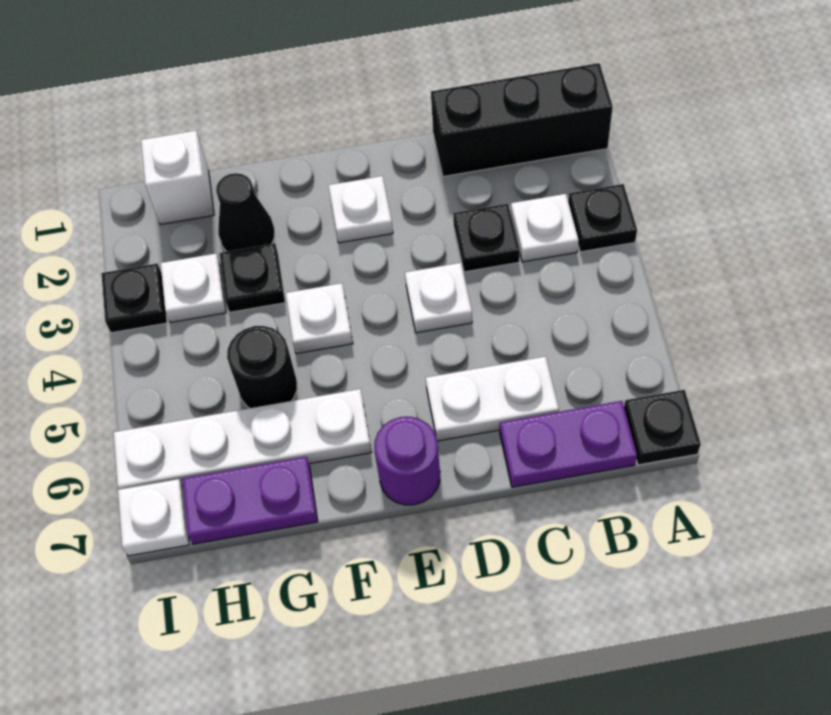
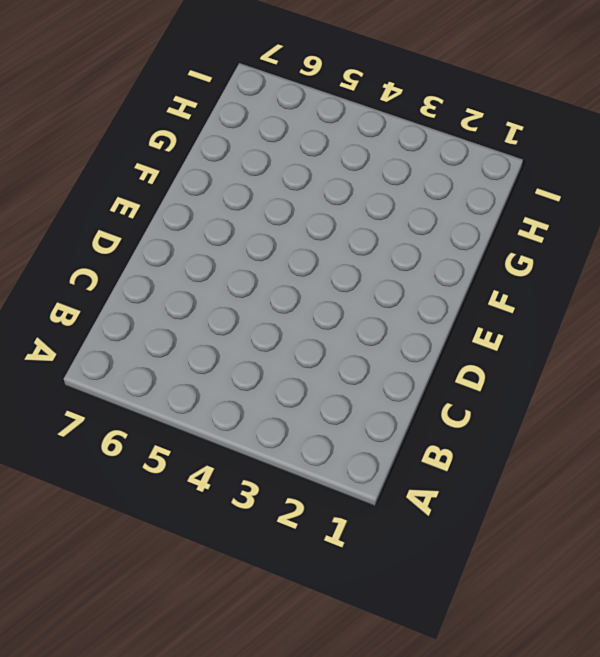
none -> black brick A1:C1 level 1
none -> black plate A3 level 1
none -> black plate A7 level 1

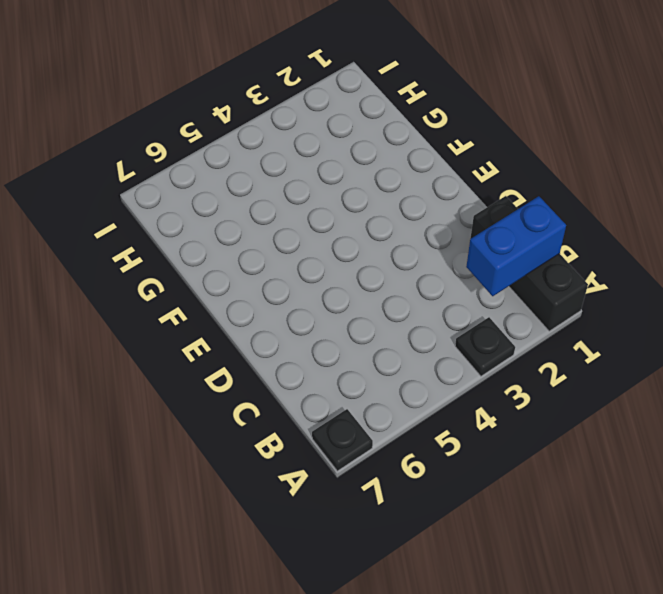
blue brick B1:B2 level 2 -> none
none -> white plate B3 level 1
none -> purple plate B7:C7 level 1
none -> black plate C3 level 1

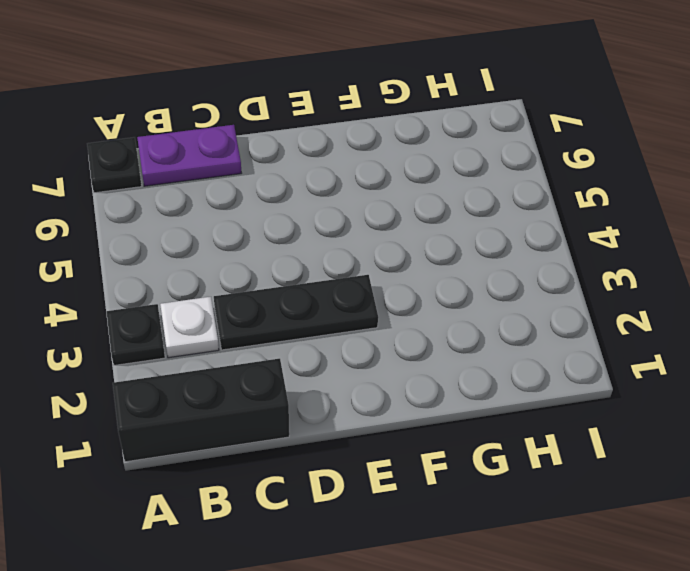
black plate C3:E3 level 1 -> black plate C3 level 1
none -> white plate C6:D6 level 1
none -> white plate D4 level 1
none -> white plate E2 level 1

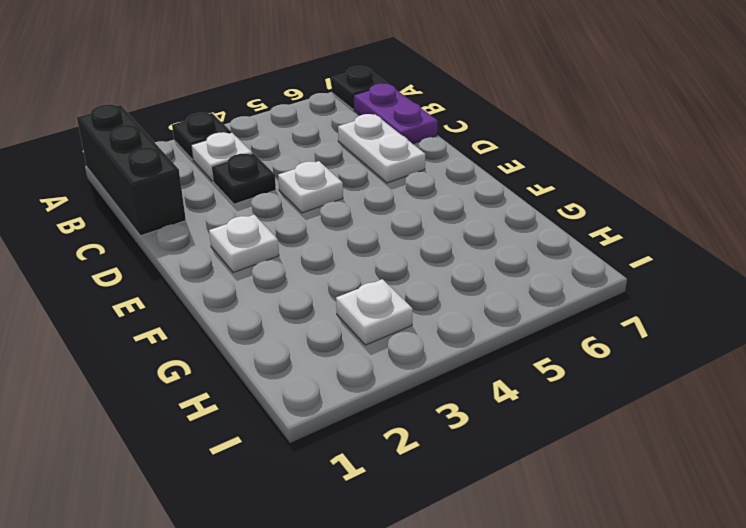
none -> purple round brick E7 level 1
none -> white plate F4 level 1
none -> white plate F6:I6 level 1

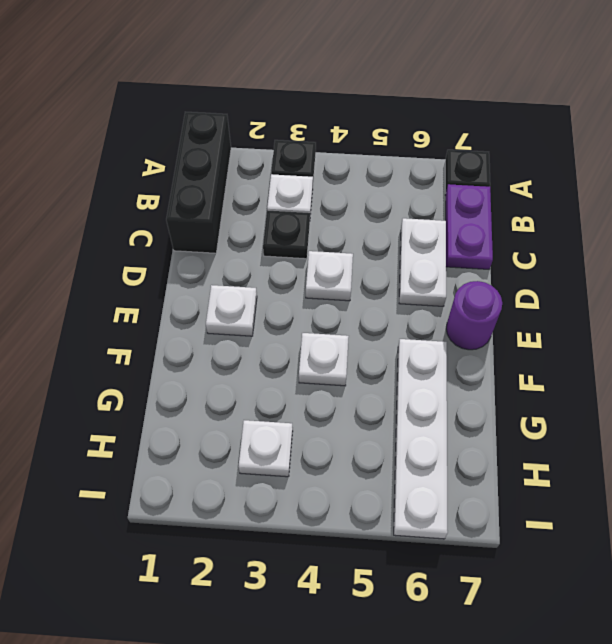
none -> black cone G2 level 1
none -> black plate G3 level 1
none -> black round brick G5 level 1

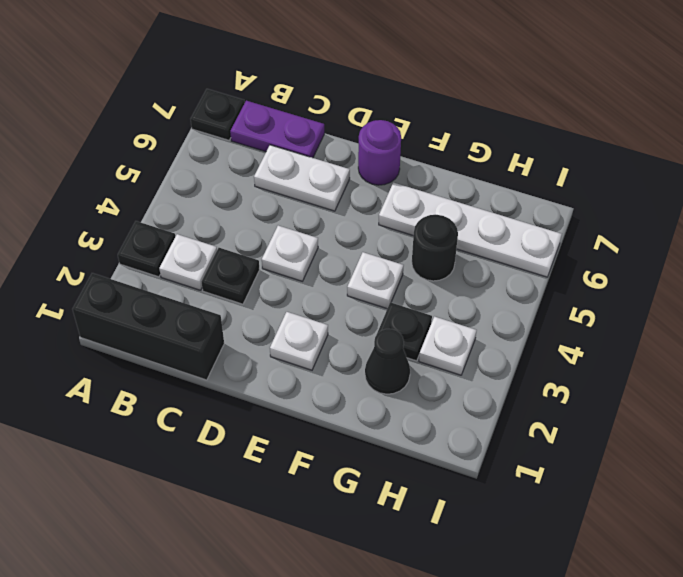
none -> purple plate G7:H7 level 1
none -> white brick H1 level 1
none -> black plate I3 level 1

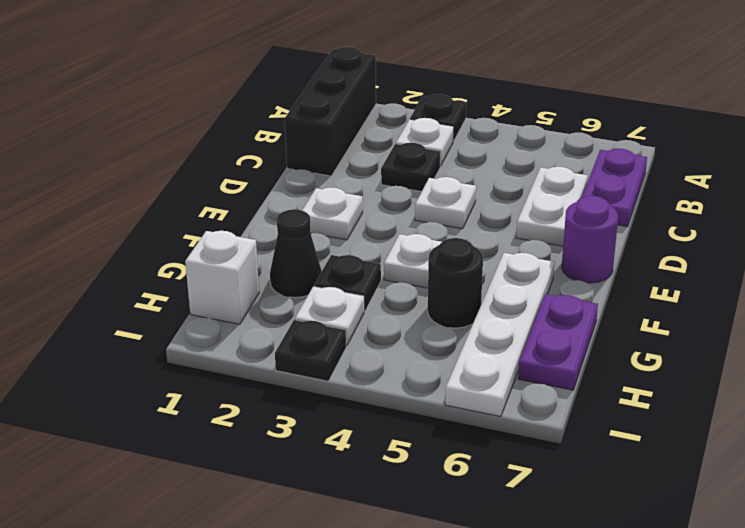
none -> black plate A7 level 1
none -> white plate I7 level 1

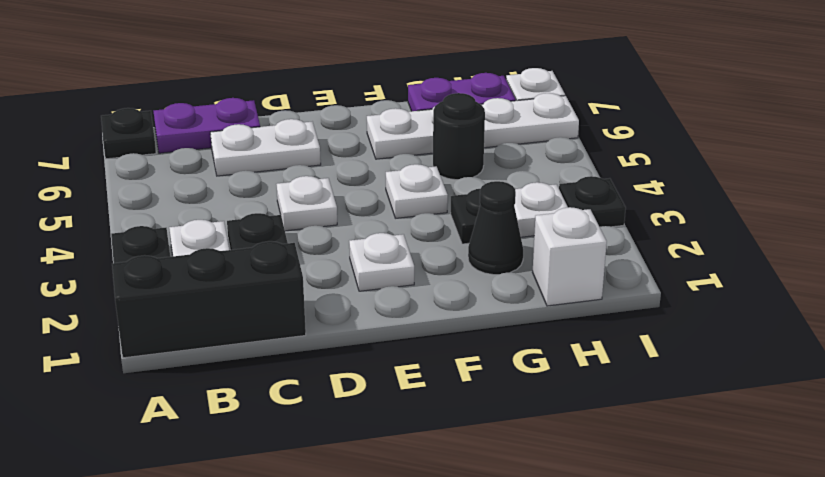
none -> purple round brick E7 level 1

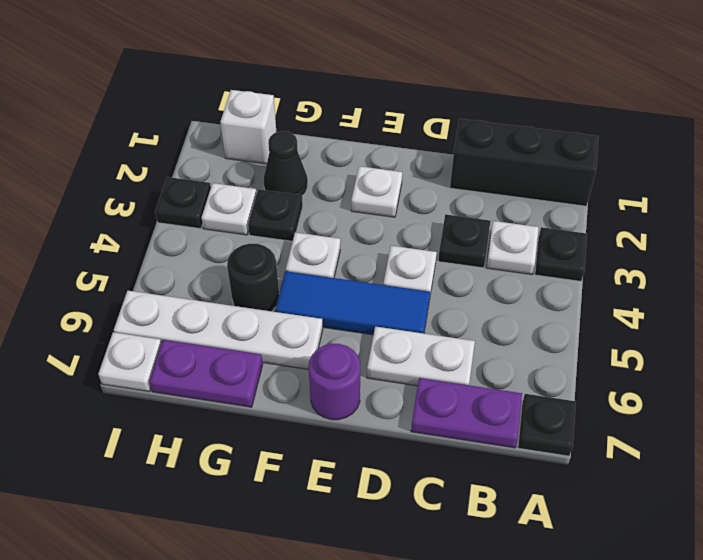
blue tile D5:F5 level 1 -> none

